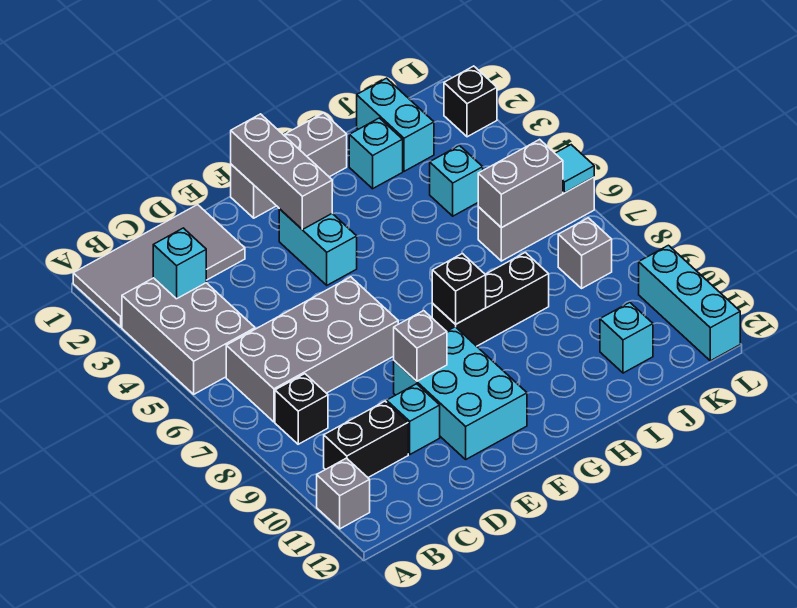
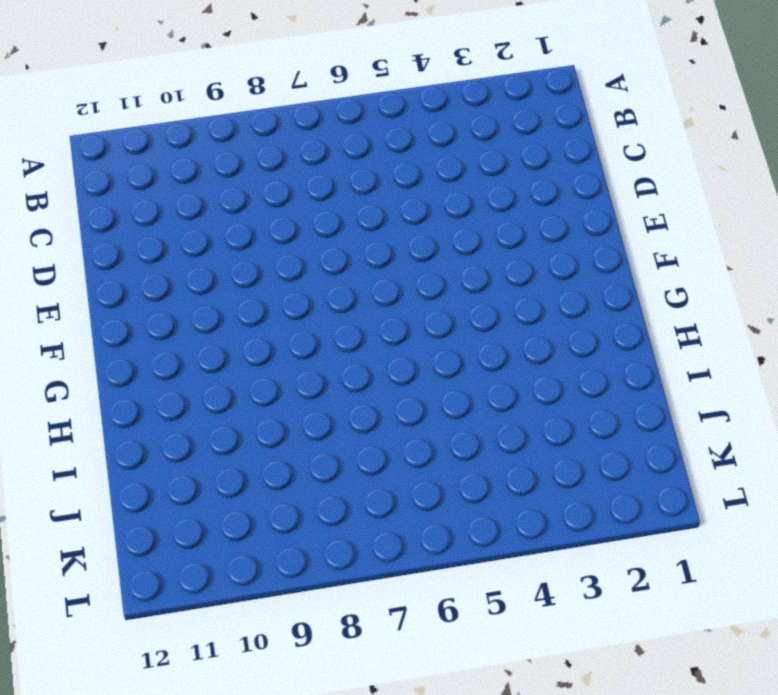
none -> grey tile A1:D2 level 1
none -> grey brick A3:B5 level 1
none -> grey brick A11 level 1

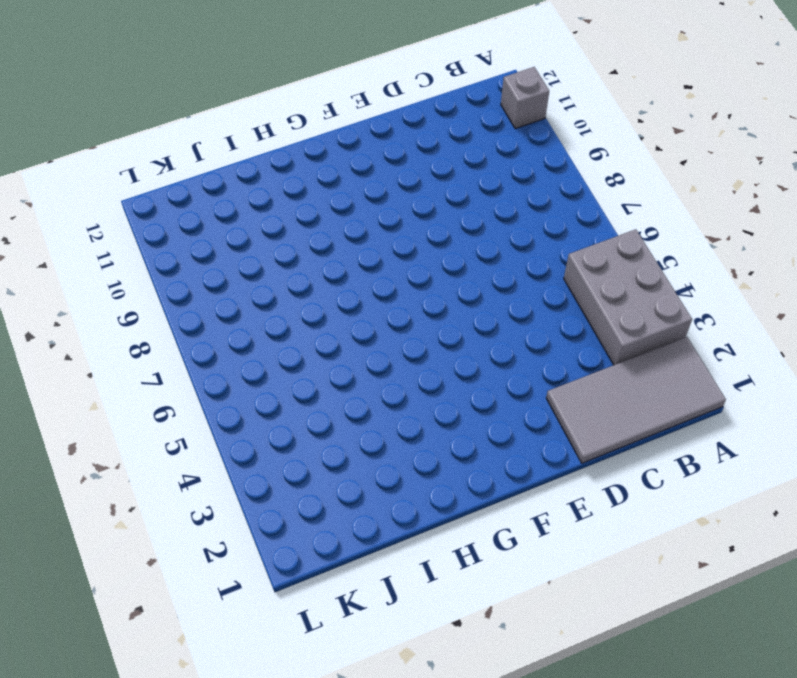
none -> grey brick B6:E7 level 1
none -> black brick B8 level 1
none -> black brick B10:C10 level 1

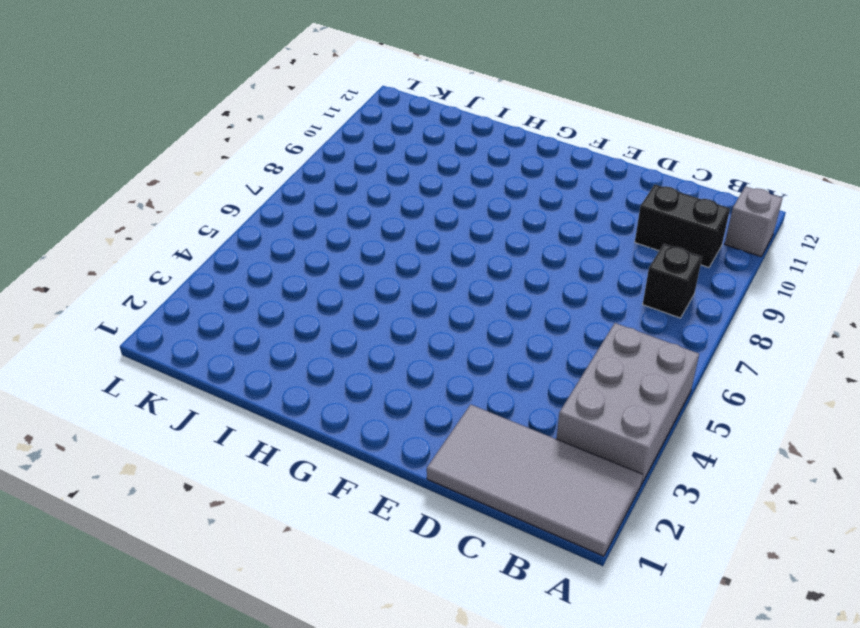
none -> grey brick B6:E7 level 1
none -> cyan brick D10 level 1
none -> cyan brick E9:F11 level 1

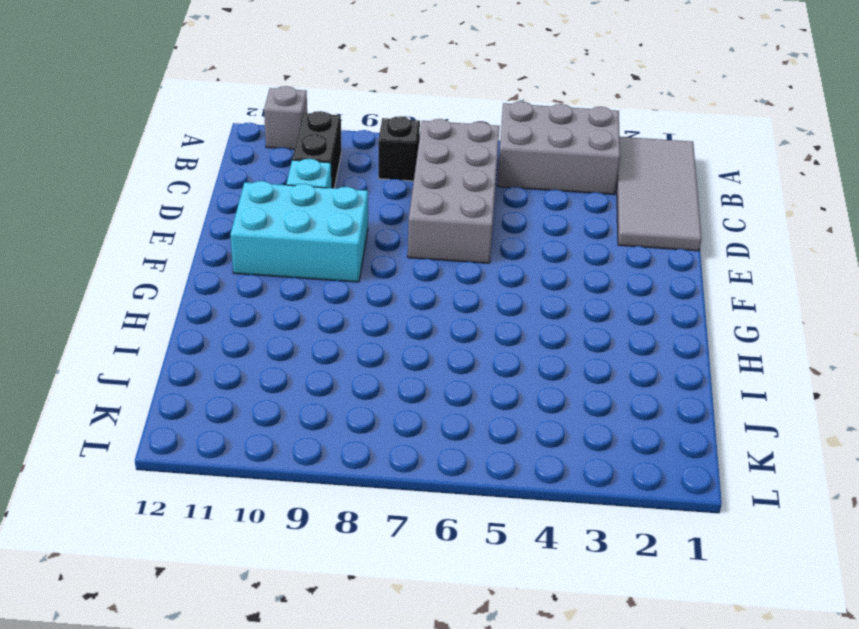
none -> grey brick F1:H1 level 1
none -> cyan brick F3:F4 level 1
none -> black brick G8:I8 level 1

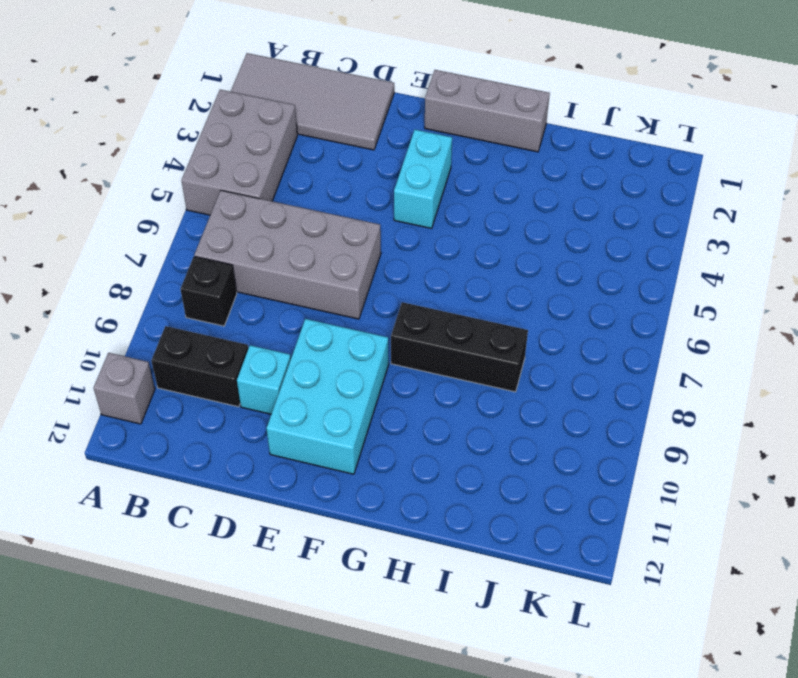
none -> cyan brick I2 level 1
none -> cyan brick J1:J2 level 1
none -> cyan brick J4 level 1

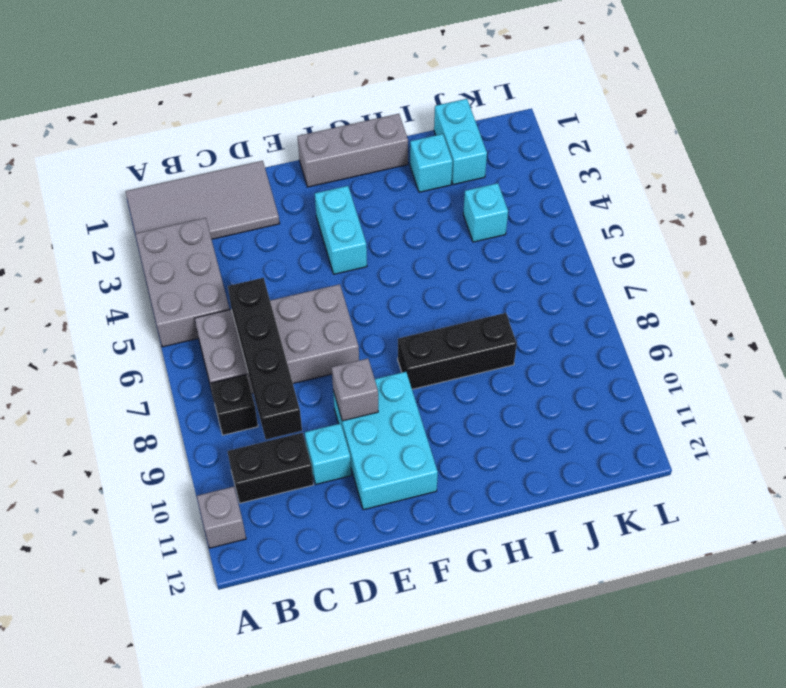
black brick C6:C9 level 2 -> none
none -> grey brick J6:L6 level 1
none -> cyan brick J11 level 1
none -> grey brick K8 level 1

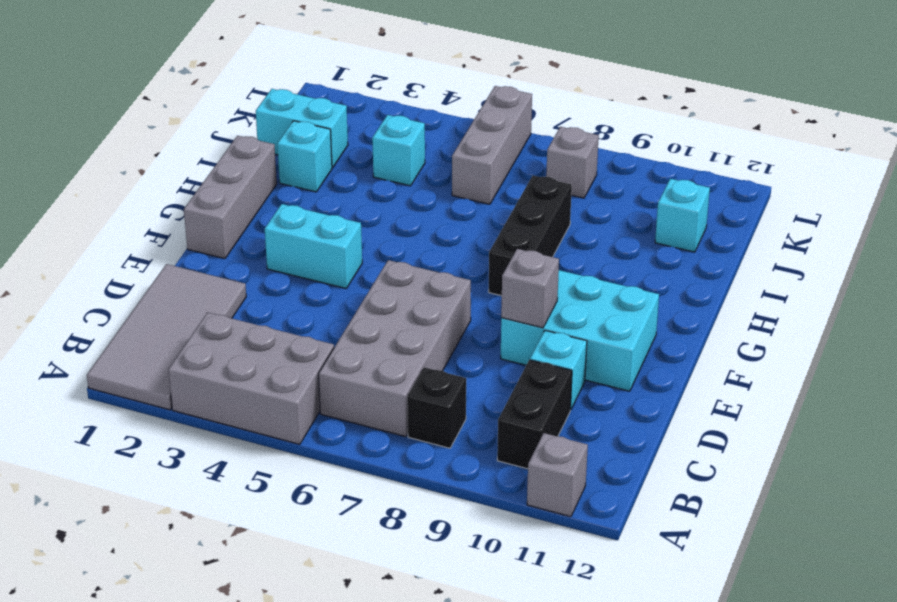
none -> black brick L2 level 1
none -> cyan brick L10:L12 level 1
none -> cyan brick B3 level 2

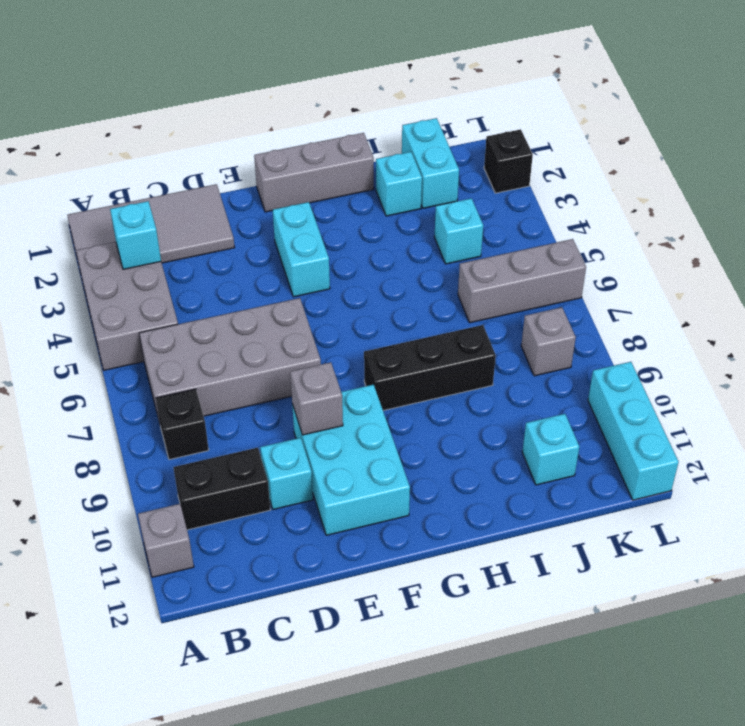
none -> grey brick F1:F3 level 2
none -> black brick G8 level 2
none -> grey brick J6:K6 level 2

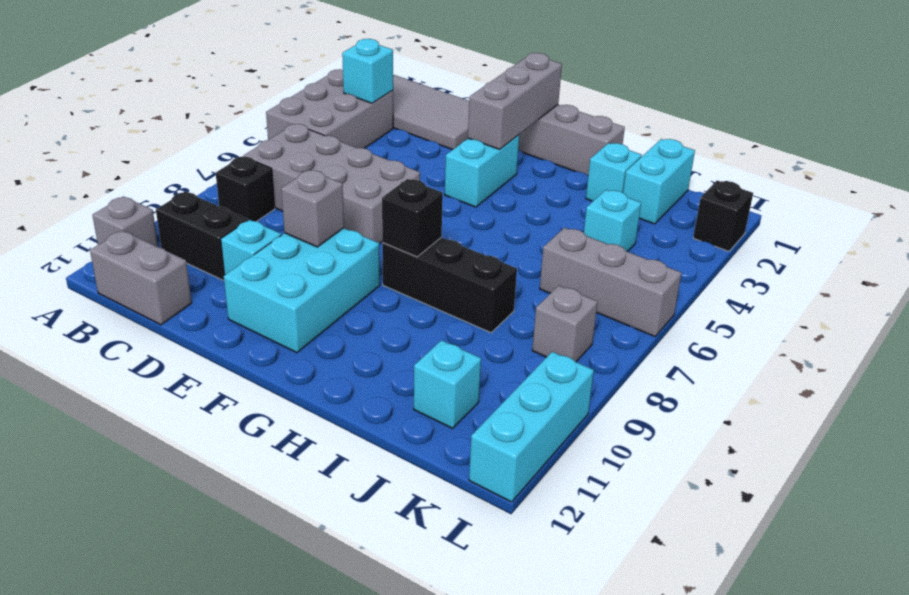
grey brick B12:C12 level 1 -> grey brick J6:K6 level 2
none -> cyan tile L6 level 2

